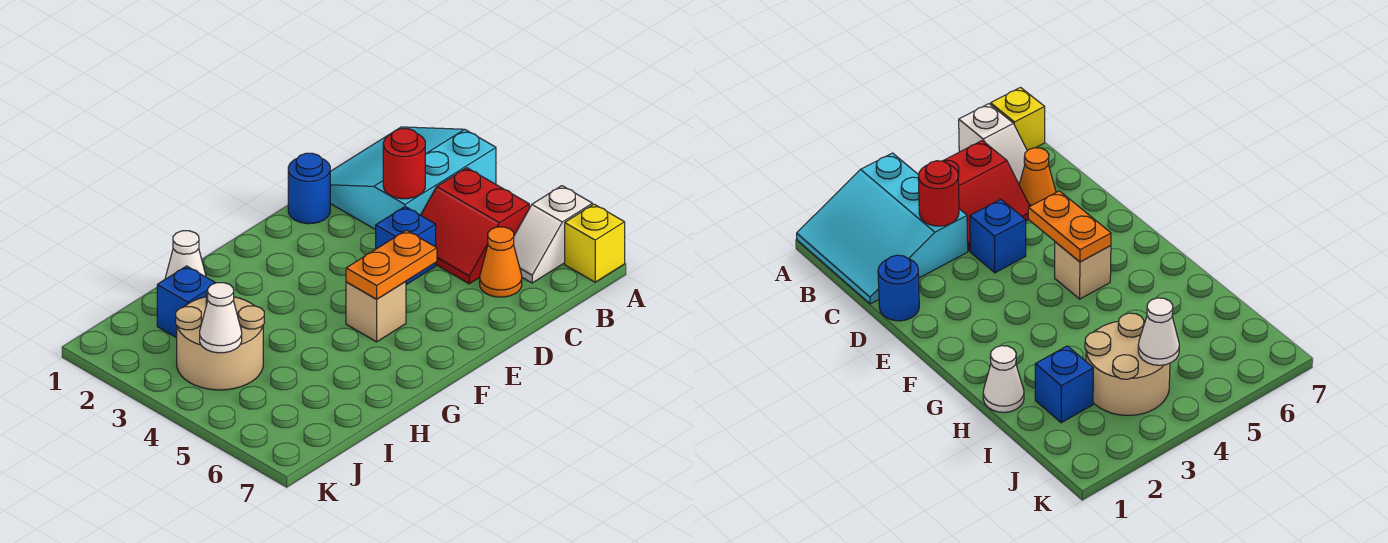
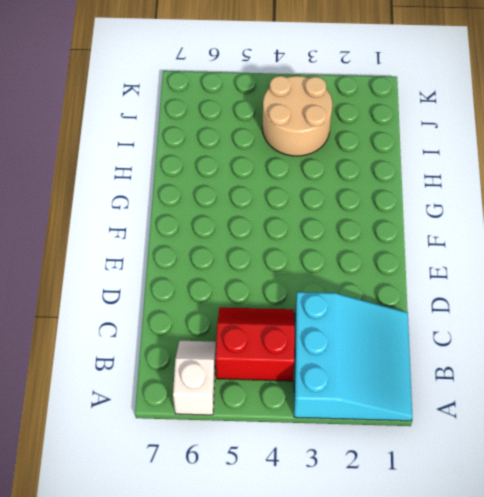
none -> yellow brick A7 level 1
none -> orange cone C6 level 1
none -> blue round brick D1 level 1

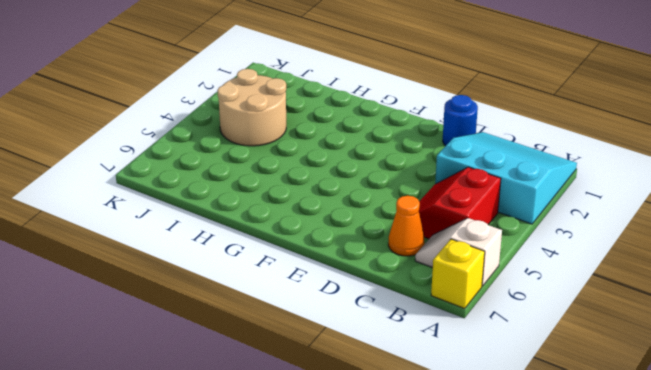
none -> blue brick D4 level 1
none -> tan brick F5 level 1
none -> white cone H1 level 1

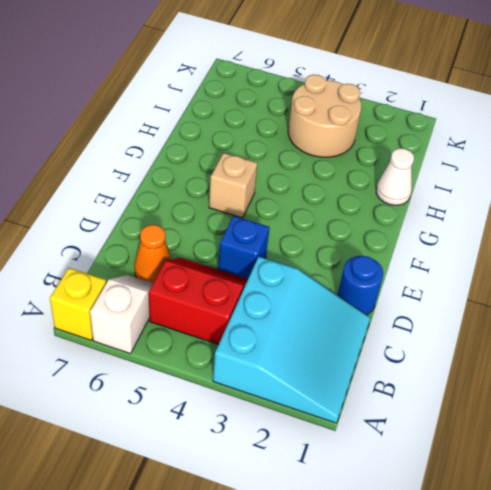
none -> blue brick I2 level 1
none -> red round brick C3 level 2
none -> orange plate E5:F5 level 2

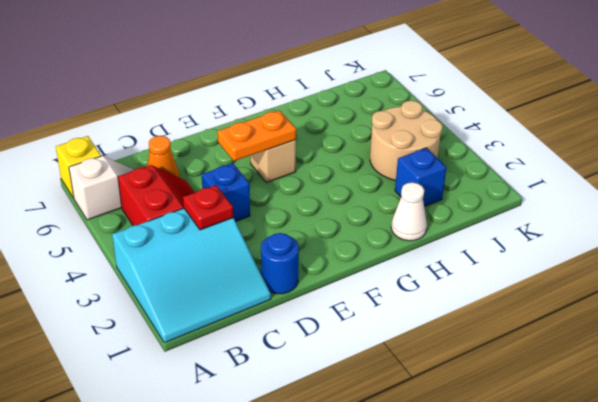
red plate C3 level 2 -> red round brick C3 level 2
none -> white cone J4 level 2

